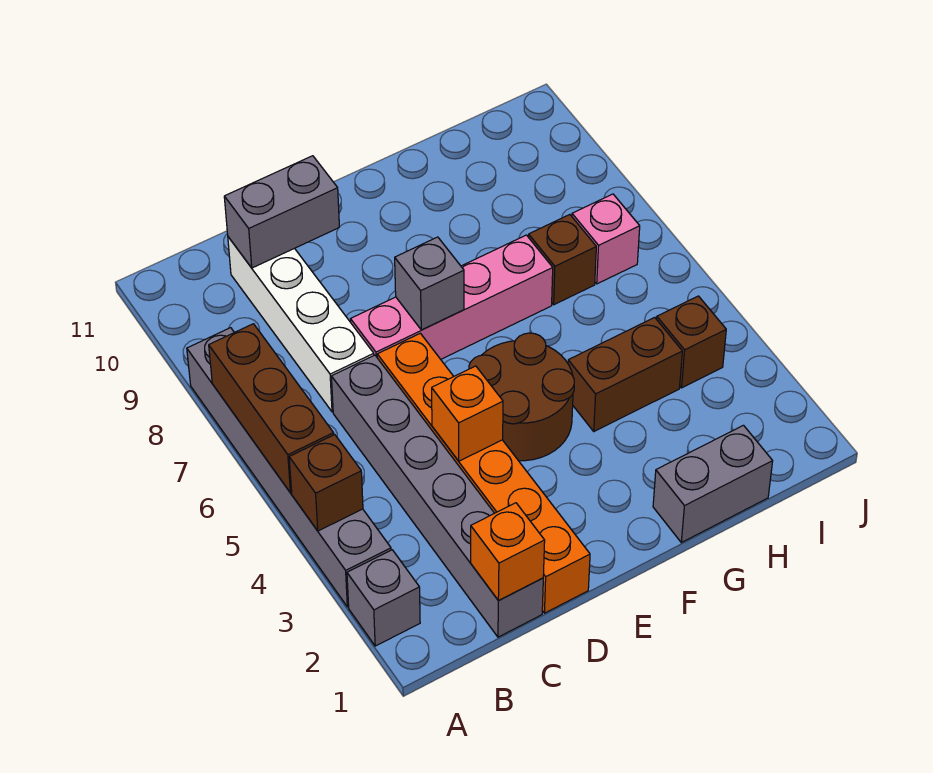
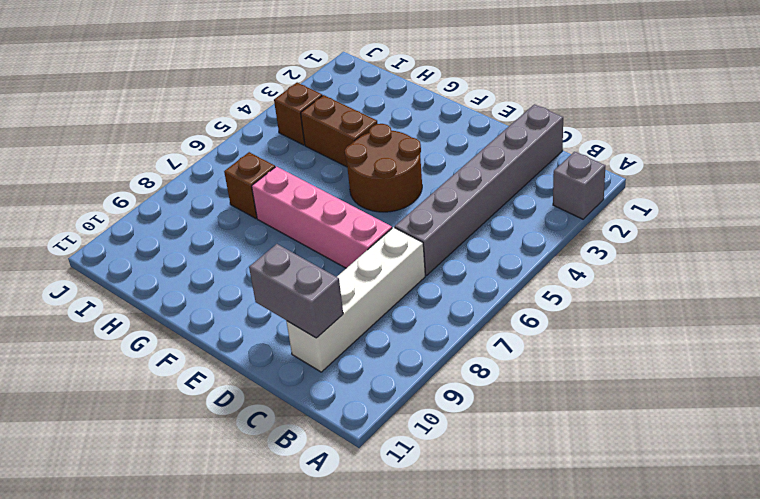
none -> grey brick A3:A8 level 1
none -> orange brick D1:D6 level 1
none -> grey brick G1:H1 level 1

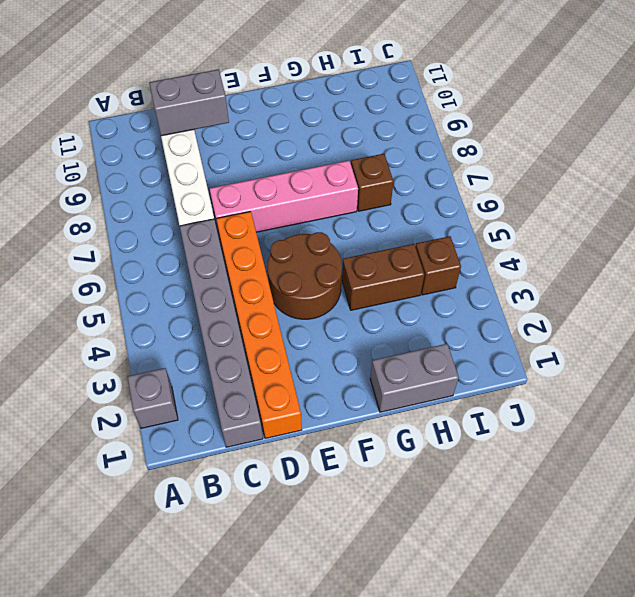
none -> grey brick A3:A8 level 1
none -> pink brick I7 level 1
none -> brown brick A4 level 2

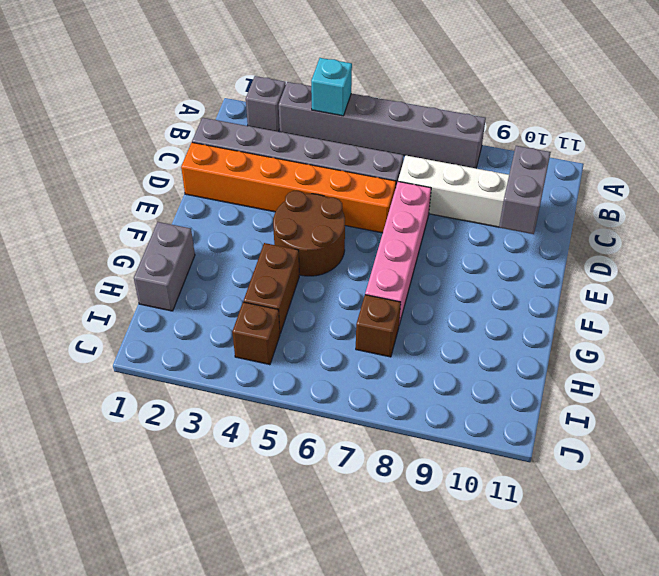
cyan brick A4 level 2 -> brown brick A4 level 2
none -> pink brick I7 level 1
none -> brown brick A5:A7 level 2
none -> orange brick C1 level 2

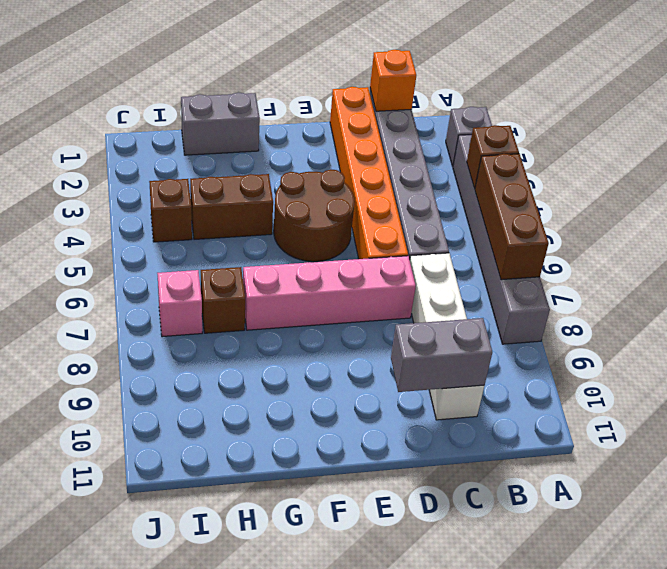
none -> orange brick D4 level 2
none -> grey brick E7 level 2

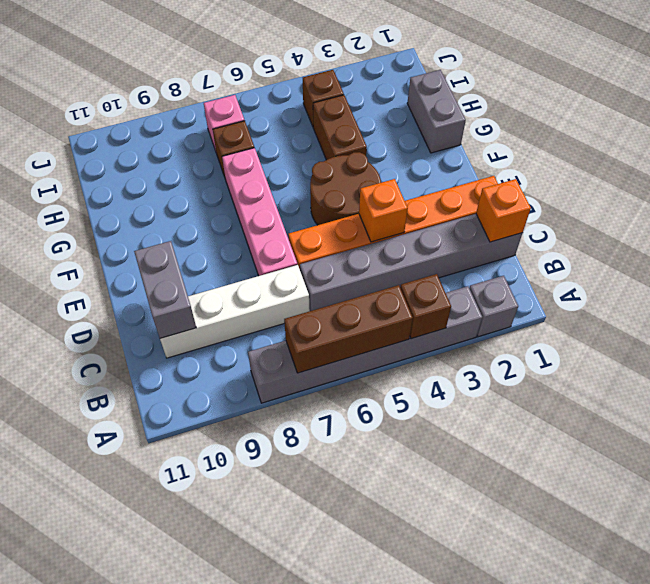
none -> grey brick E7 level 2

